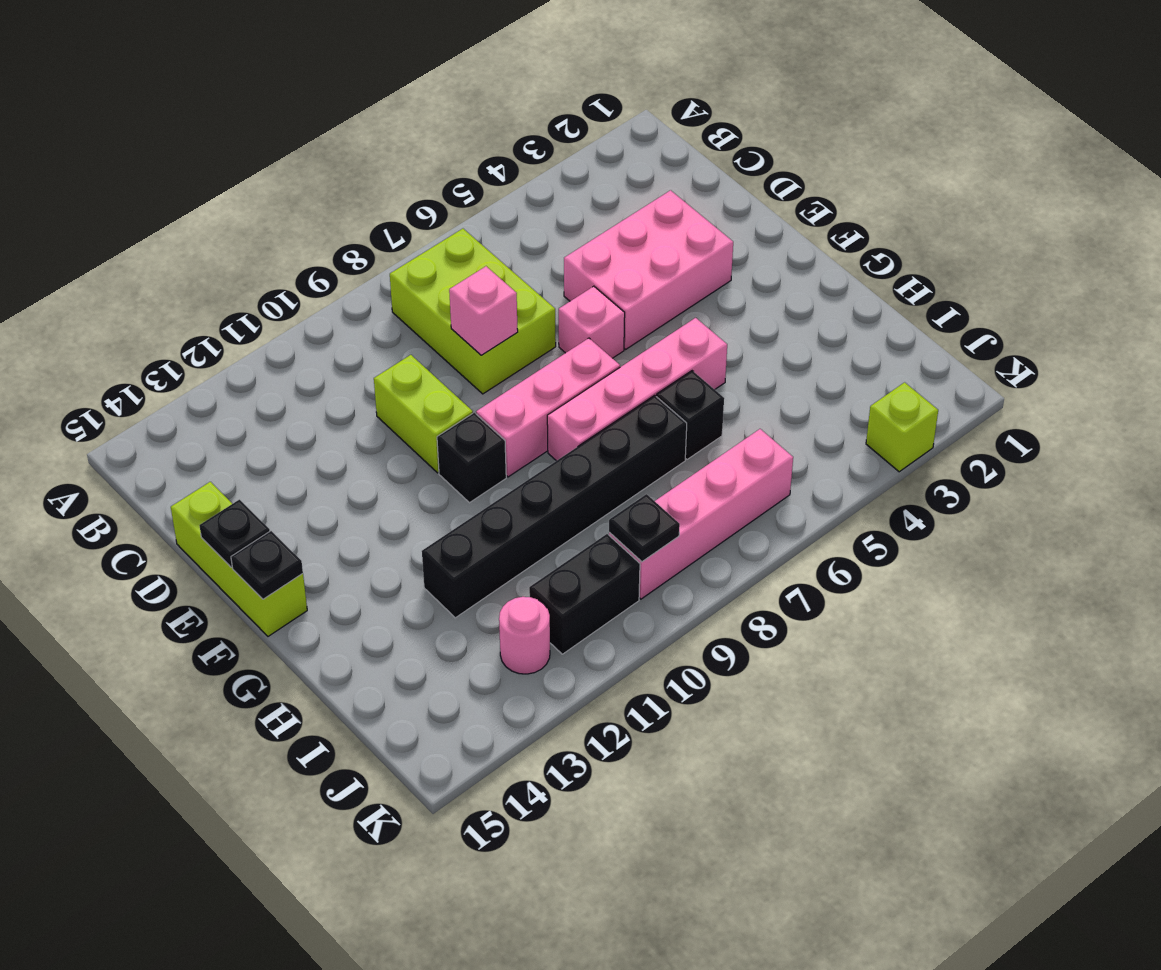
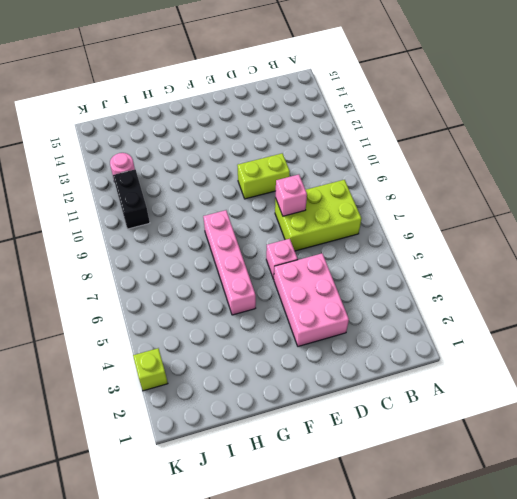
none -> lime brick D15:F15 level 1
none -> pink brick F7:F9 level 1
none -> black brick F10 level 1

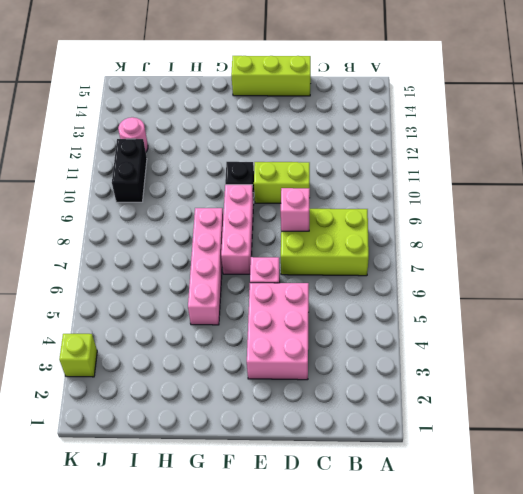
none -> black brick H6 level 1
none -> black brick H7:H12 level 1
none -> pink brick J6:J9 level 1

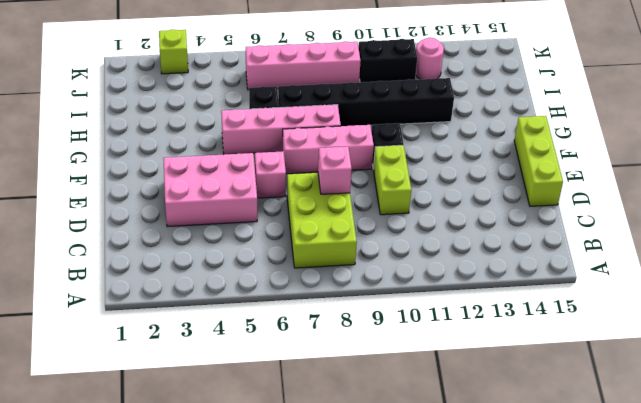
none -> black plate E15 level 2
none -> black plate F15 level 2
none -> black plate J9 level 2

